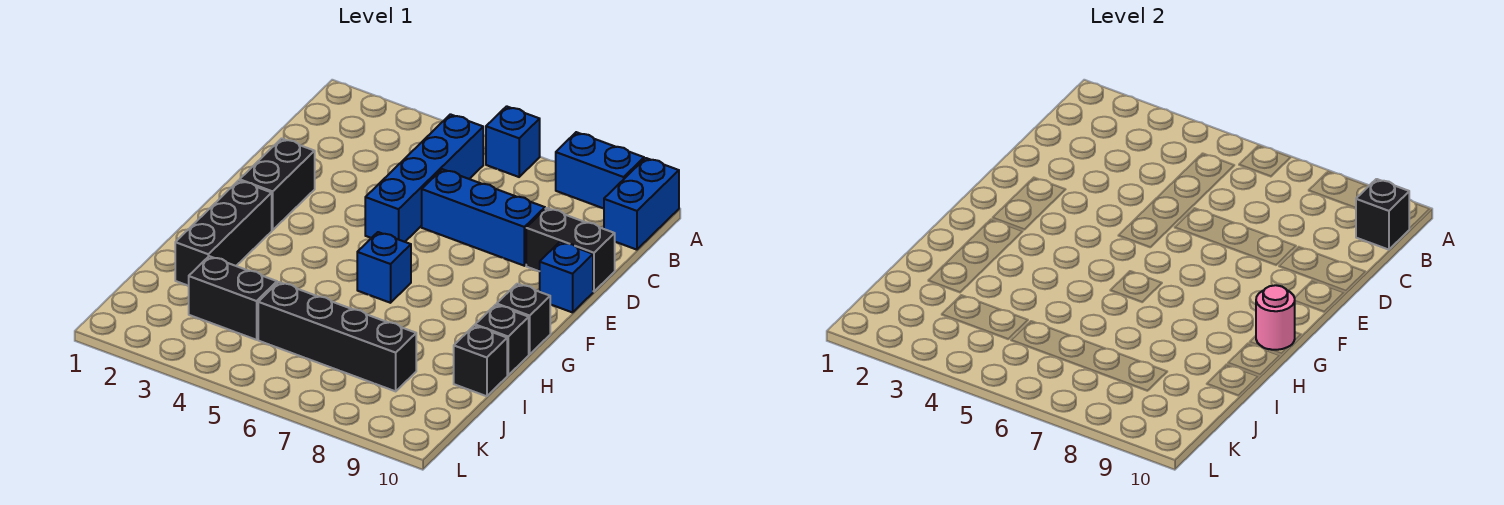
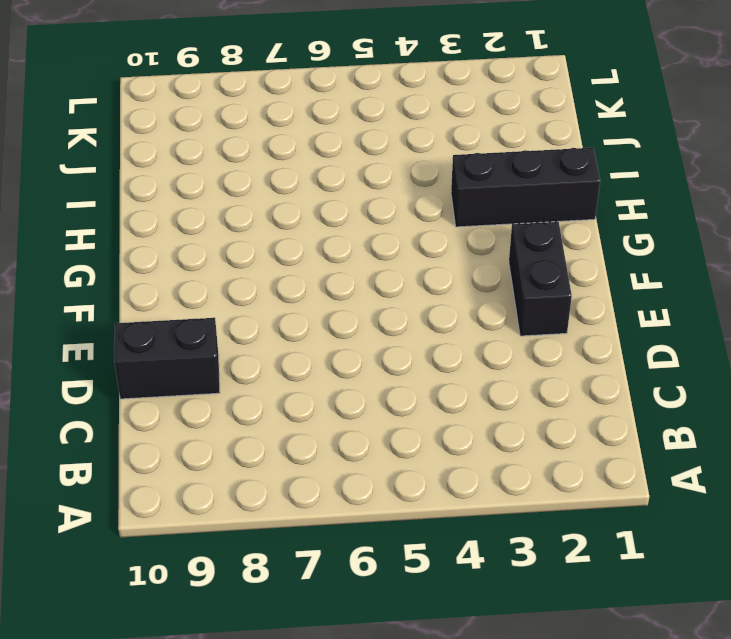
black brick H1:H3 level 1 -> black brick G2:I2 level 1
none -> blue brick A6 level 1
none -> blue brick A8:A9 level 1
none -> blue brick A10:B10 level 1

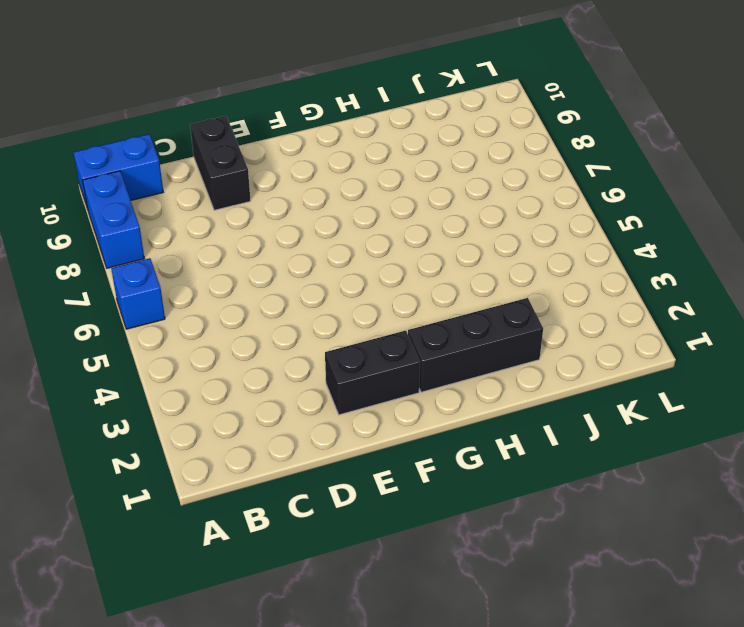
none -> blue brick B5:E5 level 1
none -> blue brick D6:D8 level 1
none -> blue brick E10 level 1

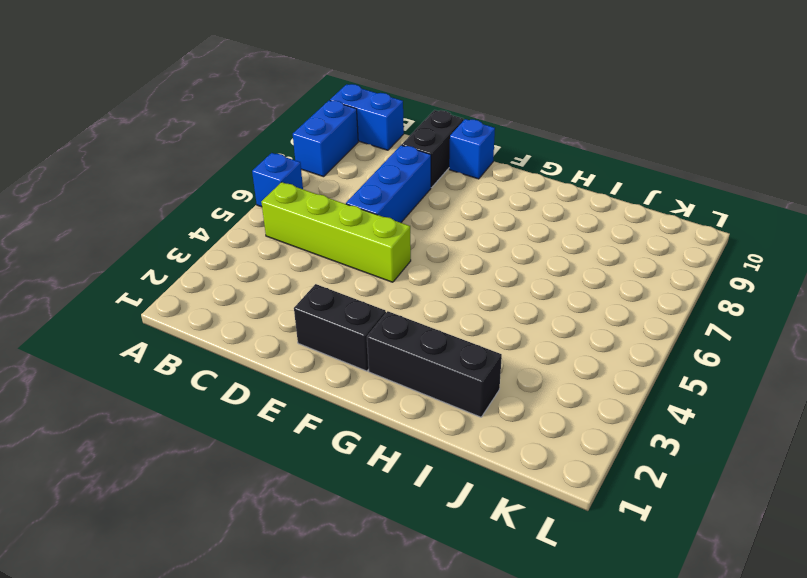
lime brick B5:E5 level 1 -> blue brick B5:E5 level 1
none -> blue brick G6 level 1
none -> black brick G10 level 1
none -> black brick H10 level 1

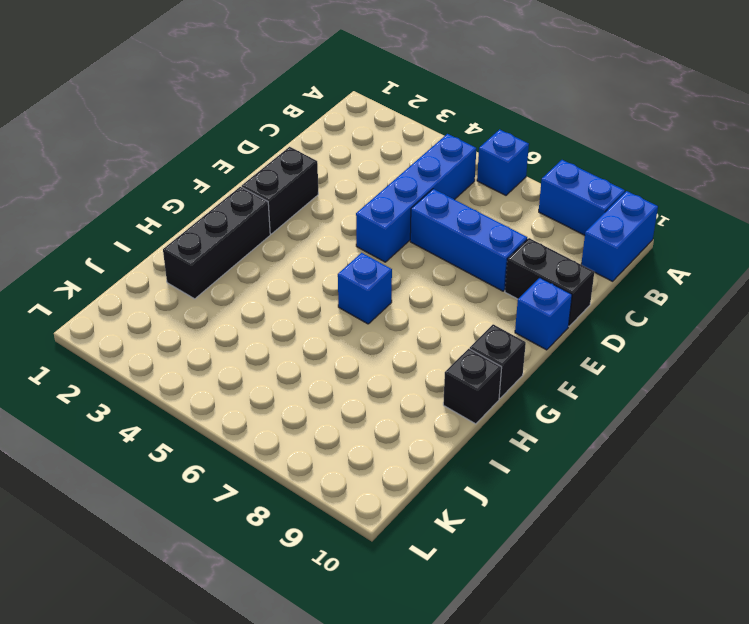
none -> black brick I10 level 1
none -> black brick J3:J4 level 1
none -> black brick J5:J8 level 1

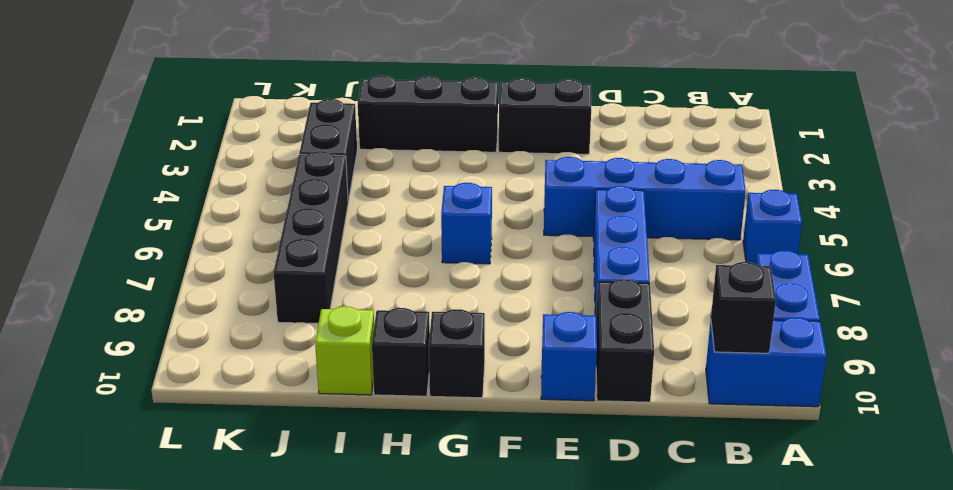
lime brick I10 level 1 -> black brick I10 level 1
none -> pink round brick G10 level 2

